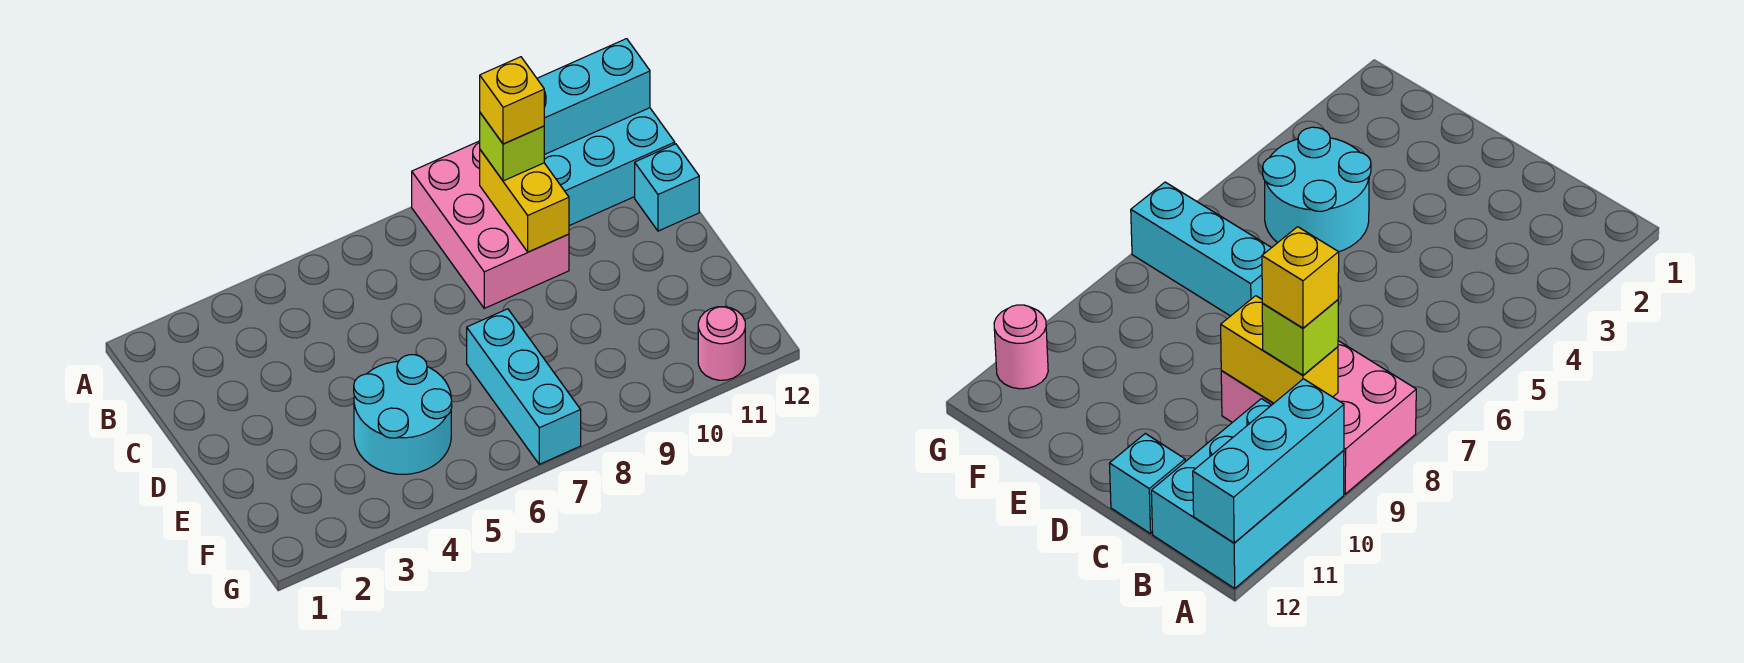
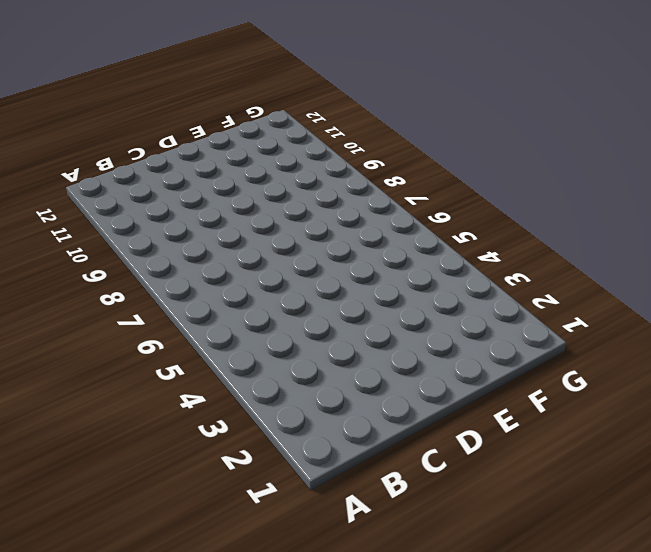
none -> pink brick A8:C9 level 1
none -> cyan brick A10:B12 level 1

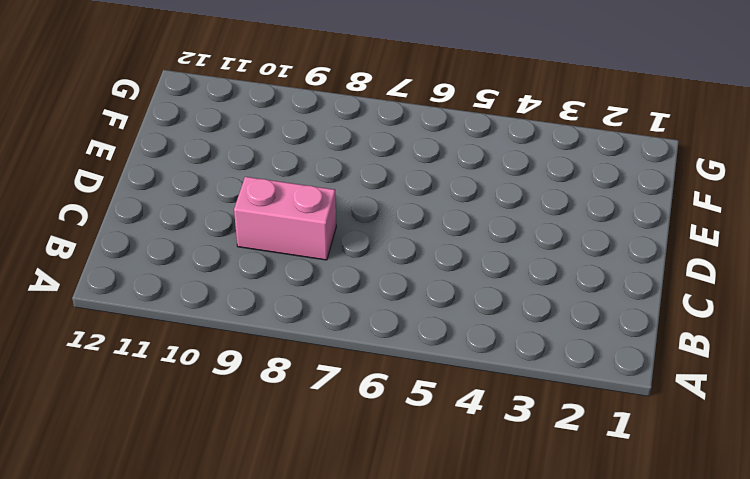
pink brick C8:C9 level 1 -> pink brick A8:C9 level 1
none -> cyan brick A10:B12 level 1
none -> cyan brick C12 level 1

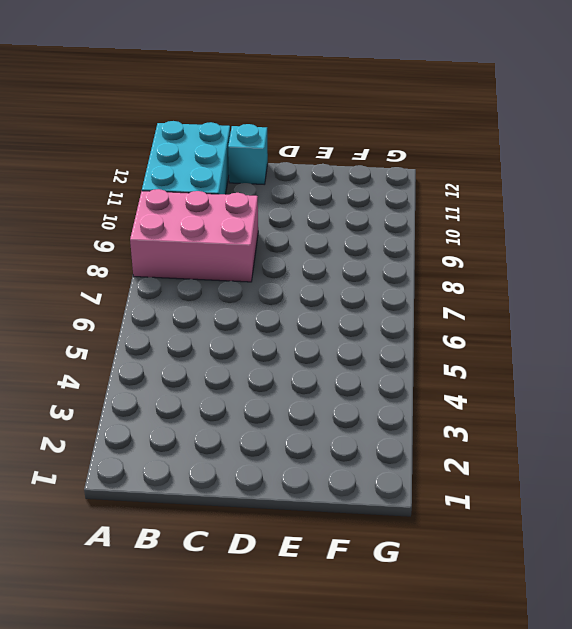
none -> cyan round brick E4:F5 level 1
none -> cyan brick E7:G7 level 1

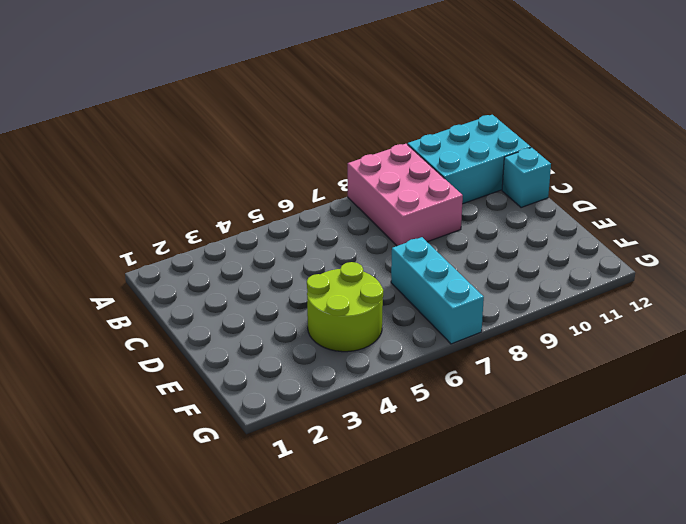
lime round brick E4:F5 level 1 -> cyan round brick E4:F5 level 1
none -> pink round brick G11 level 1
none -> cyan brick A10:A12 level 2

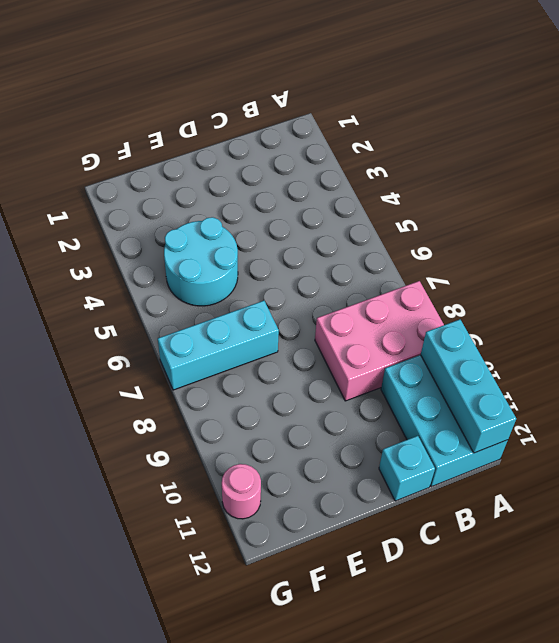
none -> yellow brick B9:C9 level 2
none -> lime brick B9 level 3

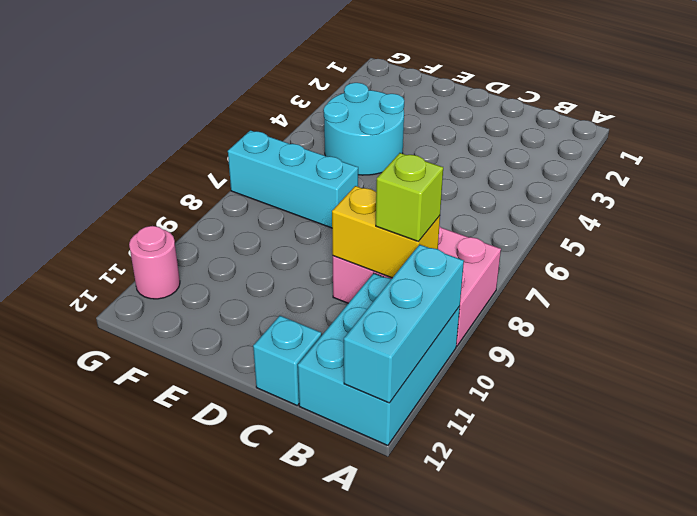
none -> yellow brick B9 level 4

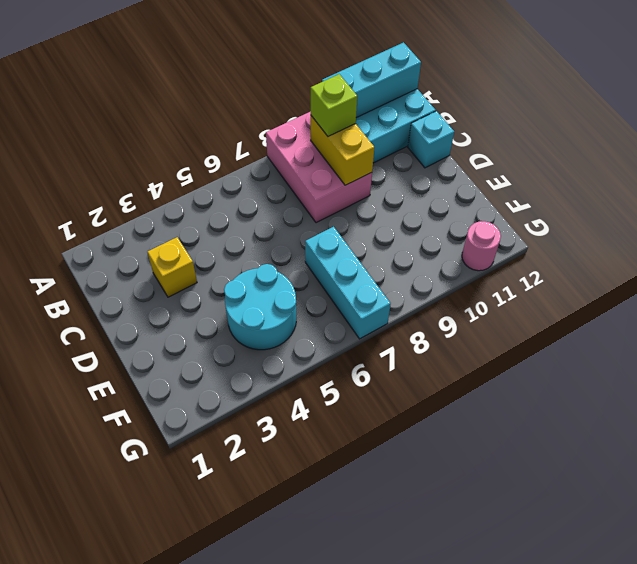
yellow brick C3 level 1 -> yellow brick B9 level 4

